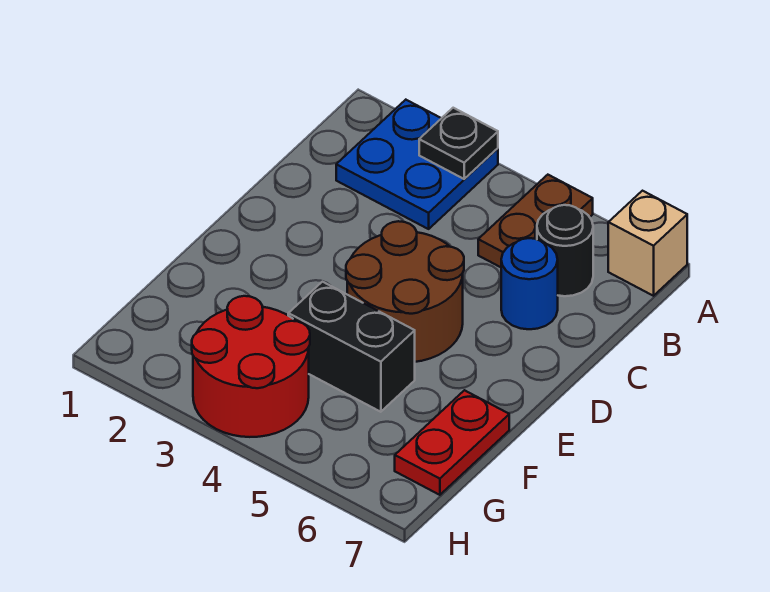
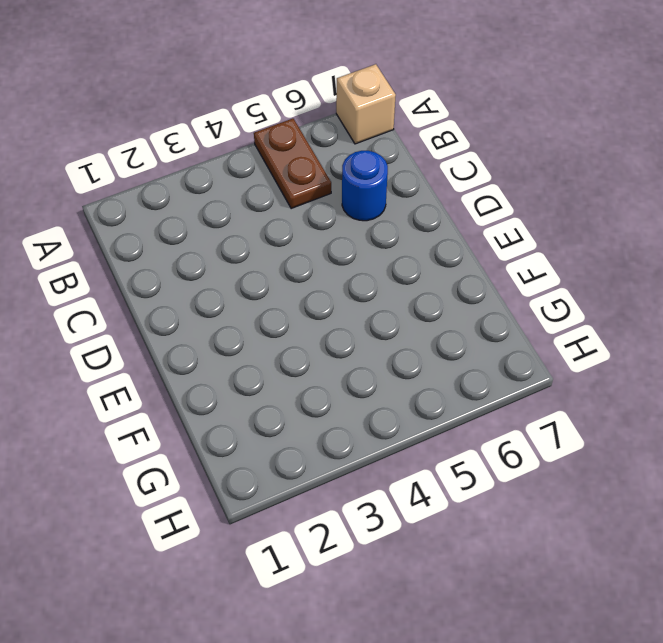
none -> blue plate A2:B3 level 1
none -> black round brick B6 level 1

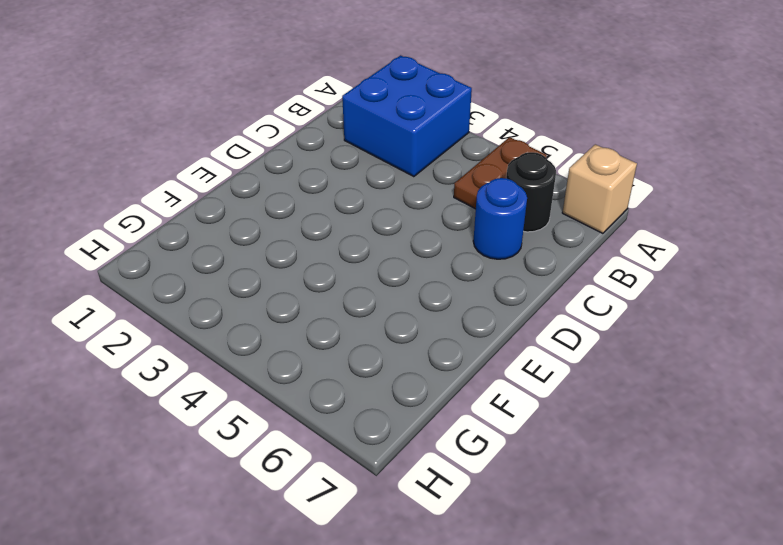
blue brick A2:B3 level 1 -> blue plate A2:B3 level 1
none -> brown round brick D4:E5 level 1
none -> black brick F4:F5 level 1

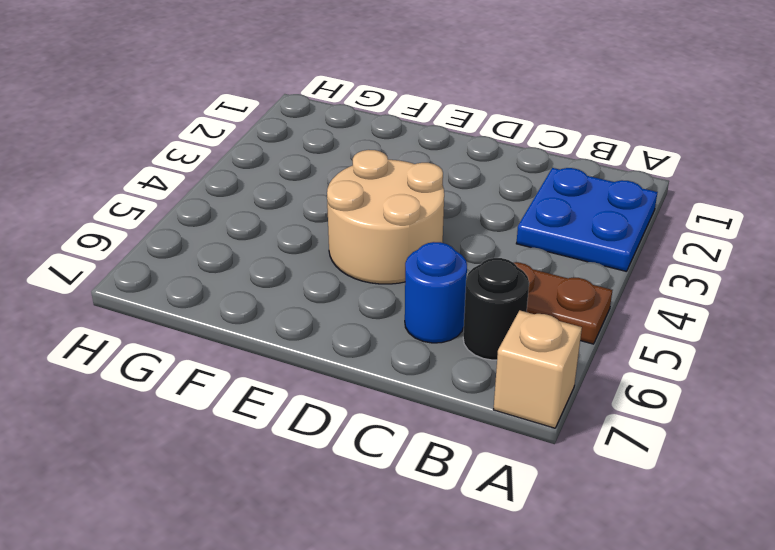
tan round brick D4:E5 level 1 -> brown round brick D4:E5 level 1
none -> black brick F4:F5 level 1
none -> red plate F7:G7 level 1

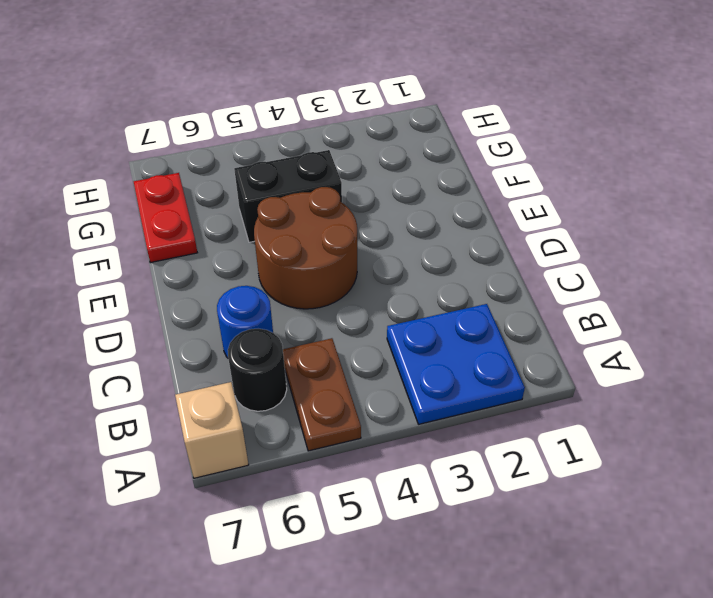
none -> red round brick G3:H4 level 1
none -> black plate A3 level 2

